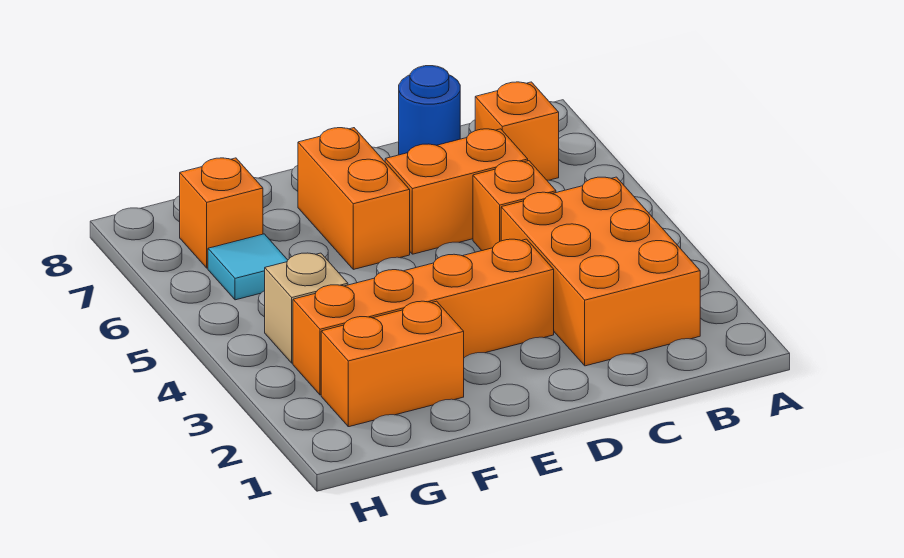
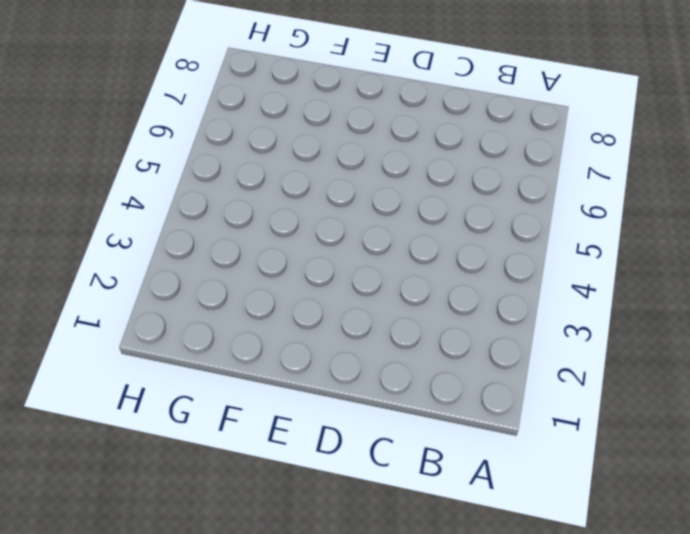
none -> orange brick B2:C4 level 1
none -> orange brick B7 level 1

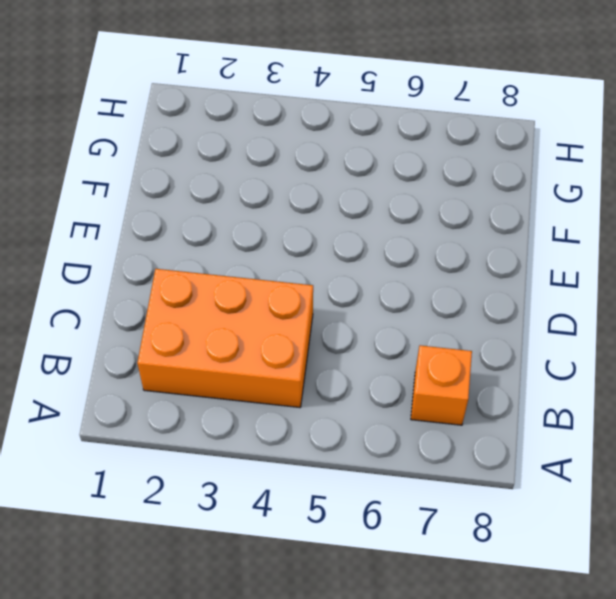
none -> orange brick C5 level 1
none -> orange brick C6:D6 level 1

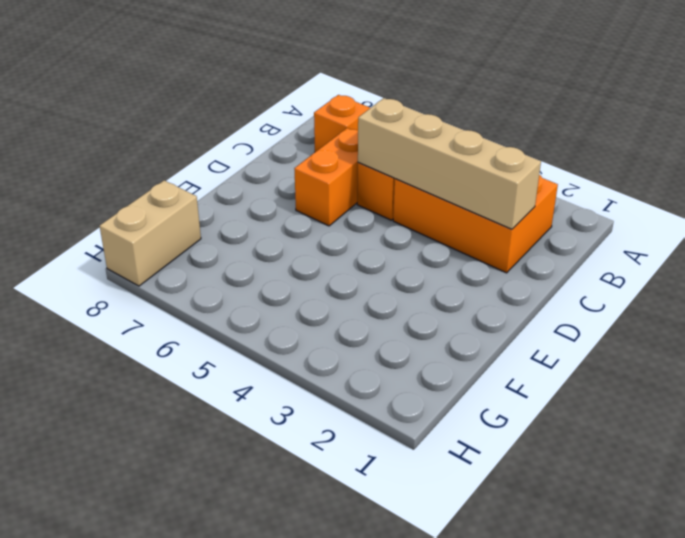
tan brick C2:C5 level 2 -> none
tan brick G8:H8 level 1 -> none
none -> blue round brick C8 level 1
none -> orange brick D3:G3 level 1

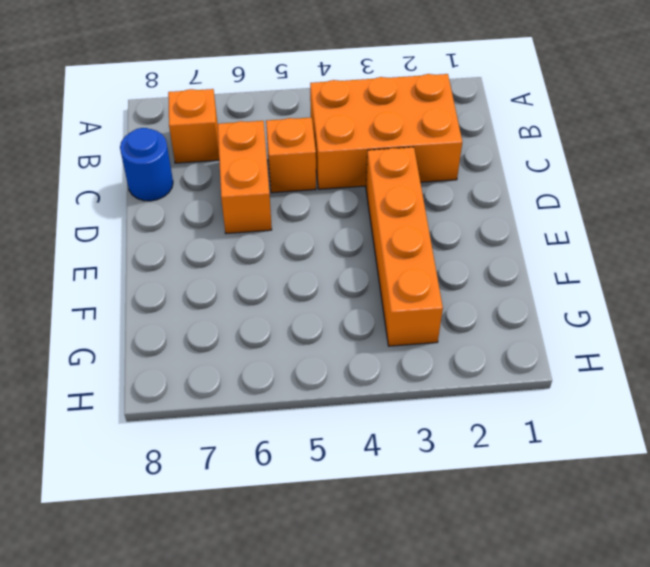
none -> orange brick E6:E7 level 1
none -> orange brick F2:G2 level 1

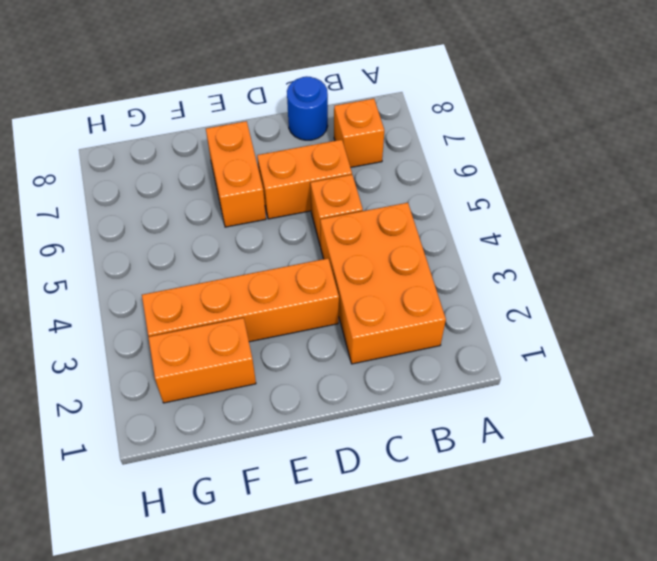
none -> tan brick G4 level 1
none -> cyan tile G6 level 1

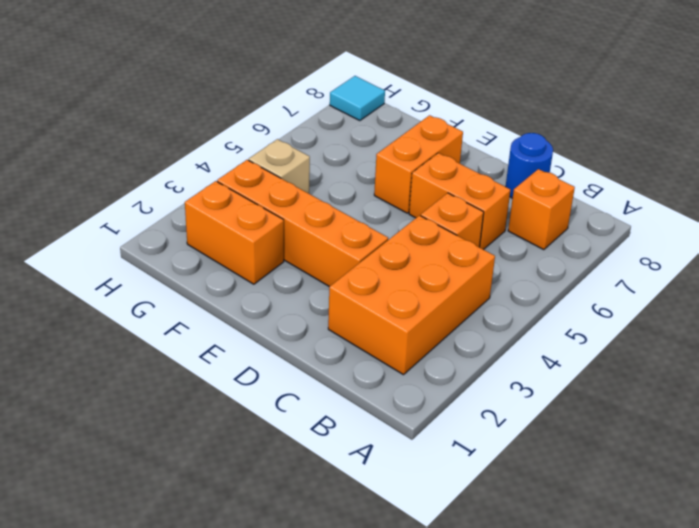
cyan tile H8 level 1 -> cyan tile G6 level 1
none -> orange brick G7 level 1

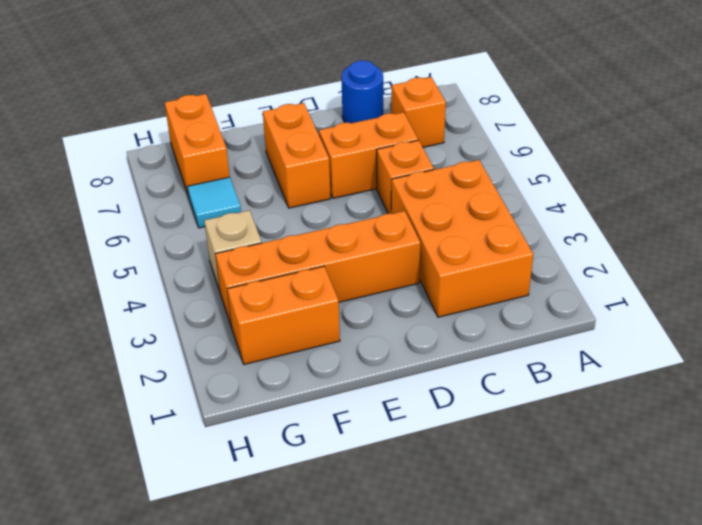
orange brick G7:G8 level 1 -> orange brick G7 level 1

